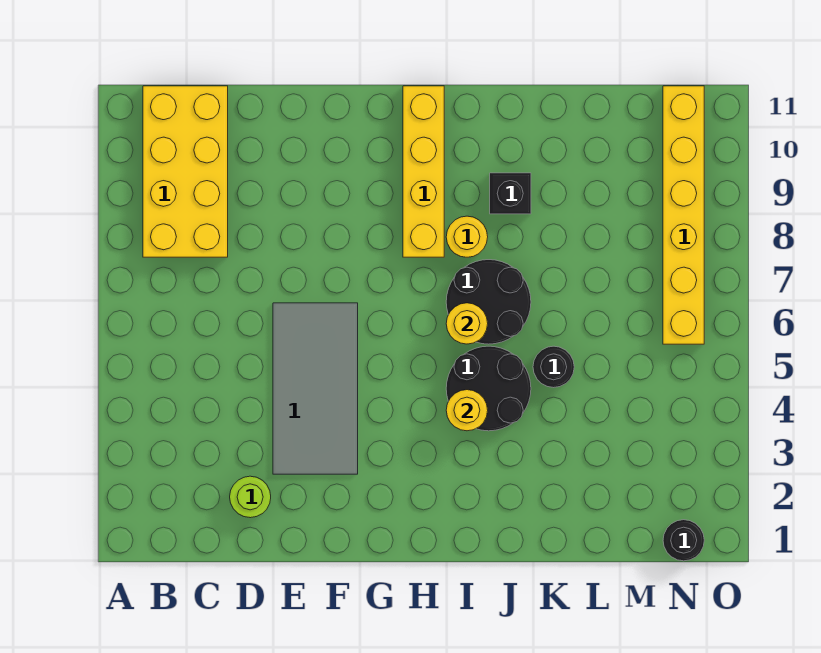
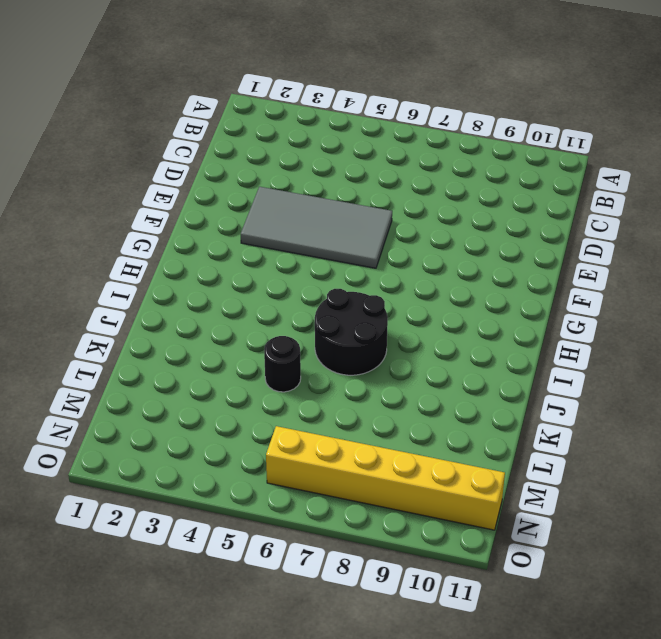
none -> yellow brick B8:C11 level 1
none -> lime round brick D2 level 1
none -> yellow brick H8:H11 level 1

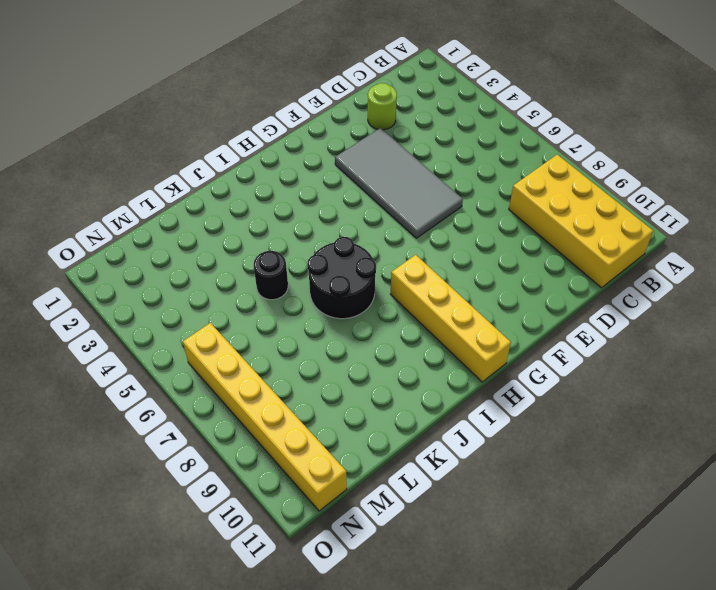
none -> black round brick I4:J5 level 1
none -> yellow round brick I8 level 1
none -> black brick J9 level 1

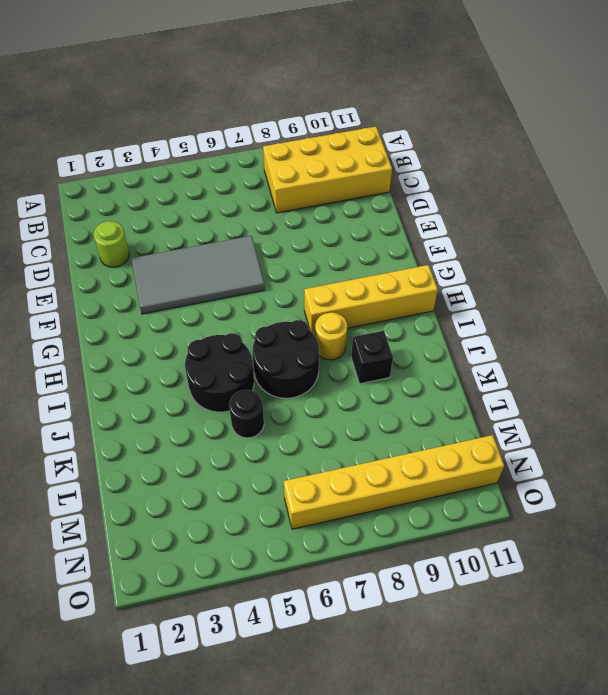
none -> black round brick N1 level 1
none -> yellow round brick I4 level 2
none -> yellow round brick I6 level 2

